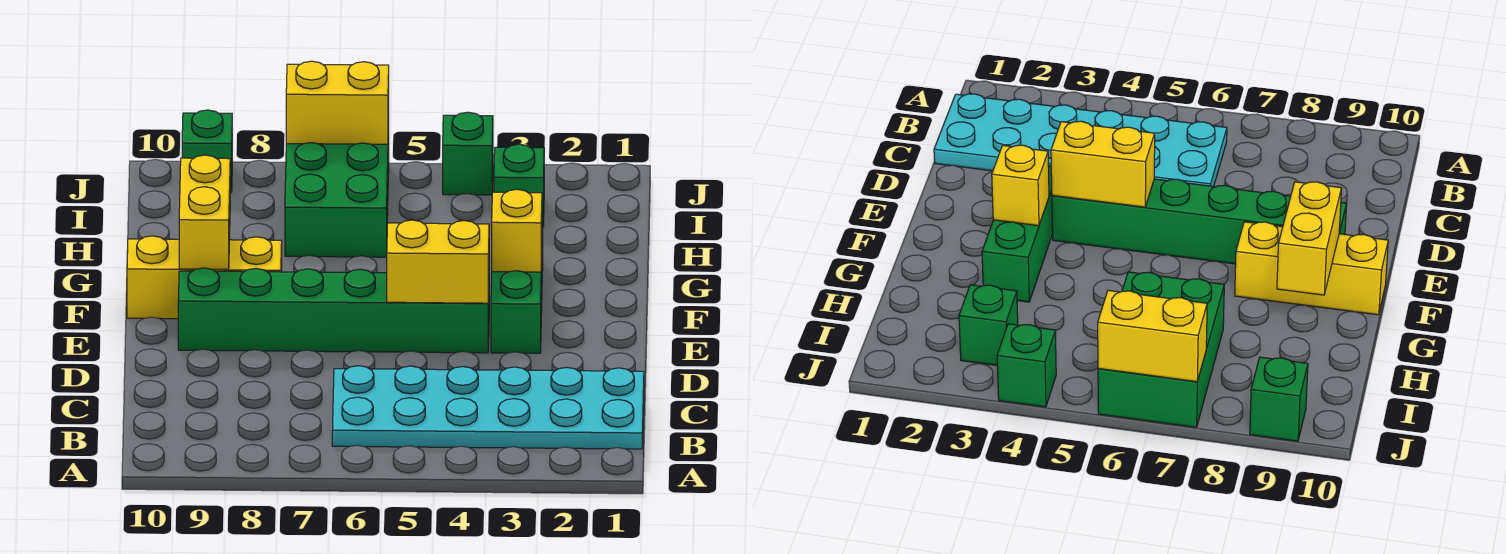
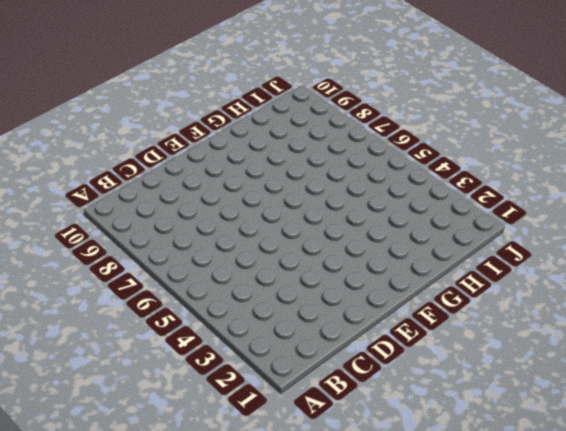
none -> cyan plate B1:C6 level 1
none -> green brick E3:G3 level 1
none -> green brick E4:E9 level 1

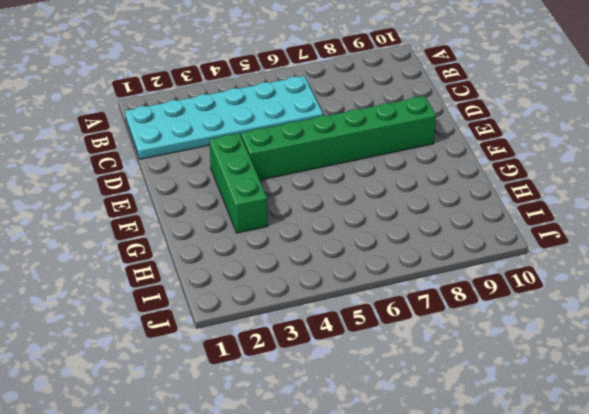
none -> yellow brick F8:F10 level 1
none -> green brick H6:J7 level 1
none -> green brick I3 level 1

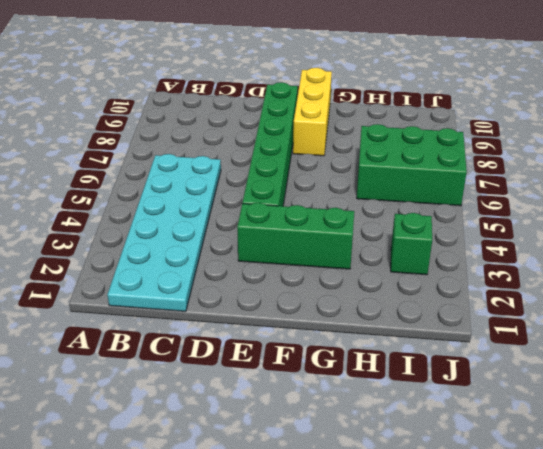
none -> green brick J4 level 1
none -> green brick J9 level 1
none -> yellow brick E4:E5 level 2

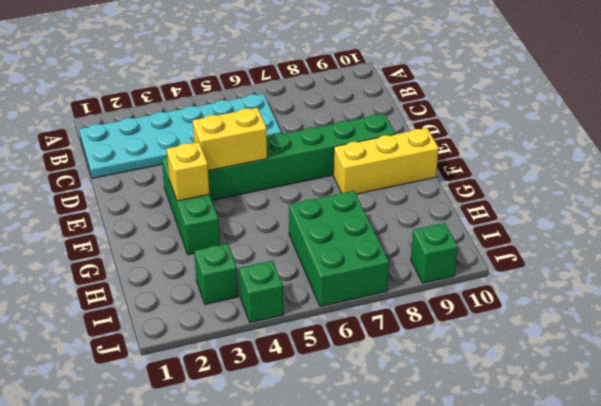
none -> yellow brick F9:G9 level 2
none -> yellow brick J6:J7 level 2

